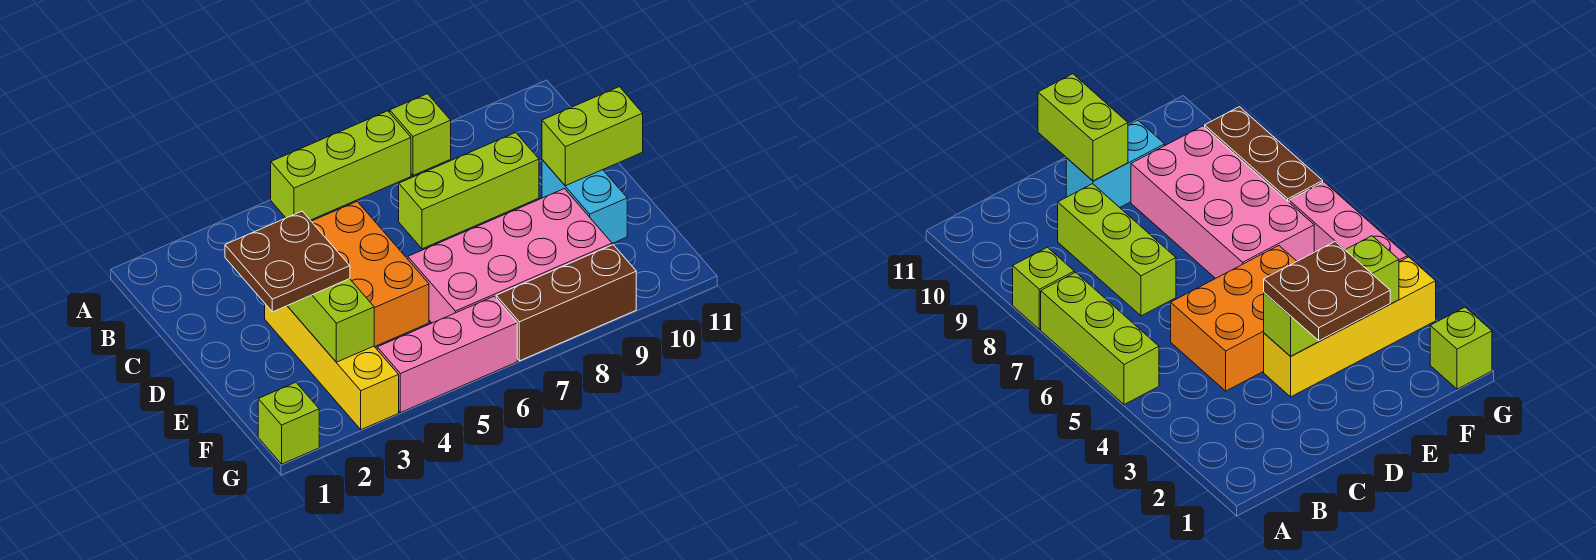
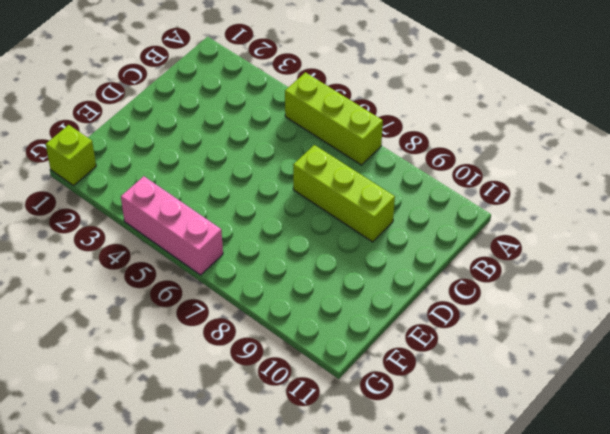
none -> lime brick A8 level 1
none -> orange brick C4:E5 level 1
none -> yellow brick D3:G3 level 1

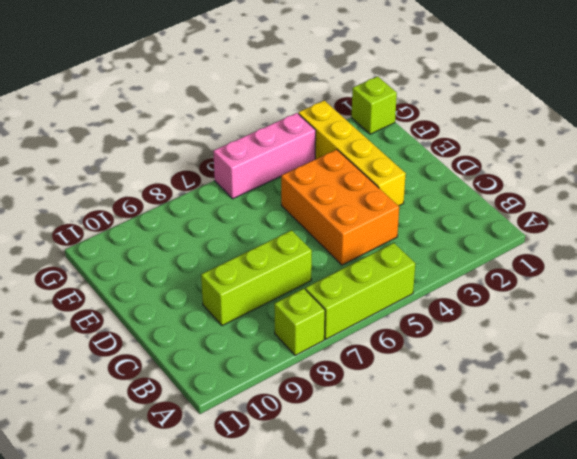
none -> cyan brick D10:E10 level 1
none -> pink brick E6:F9 level 1
none -> brown brick G7:G9 level 1

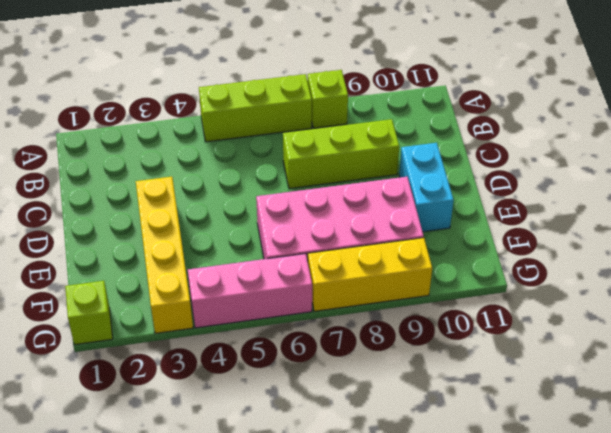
yellow brick G7:G9 level 1 -> brown brick G7:G9 level 1
none -> orange brick C4:E5 level 1
none -> lime brick D3:F3 level 2
none -> lime brick D10:D11 level 2

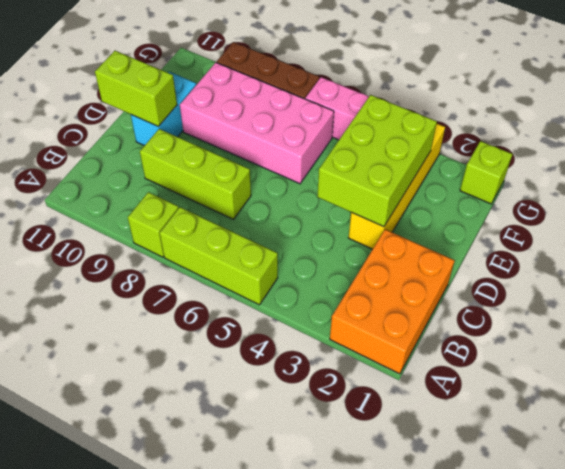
orange brick A1:C2 level 1 -> orange brick C4:E5 level 1
lime brick D3:F4 level 2 -> lime brick D3:F3 level 2
none -> brown plate D2:E3 level 3

